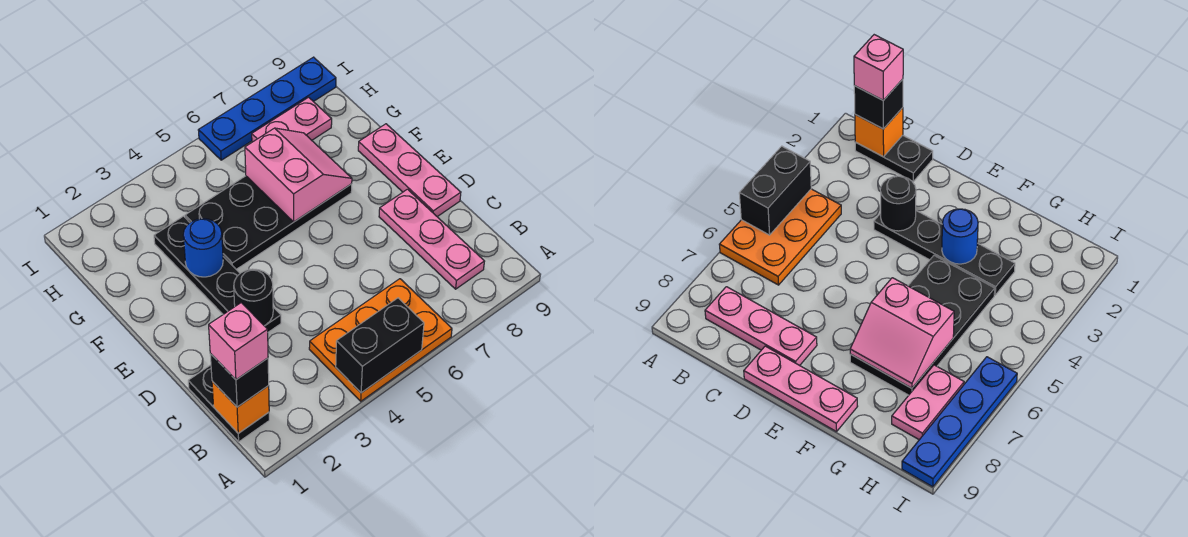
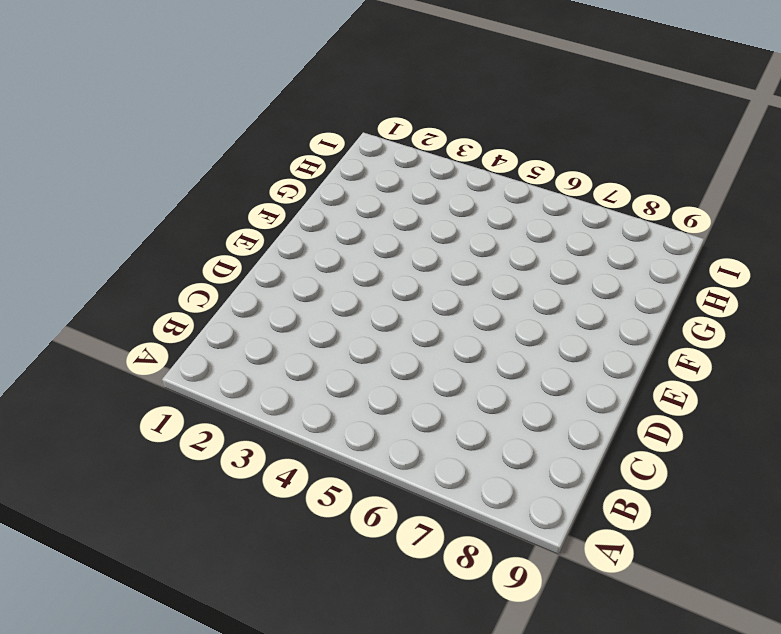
none -> orange plate A4:B6 level 1
none -> black plate B1:C1 level 1
none -> pink plate B8:D8 level 1

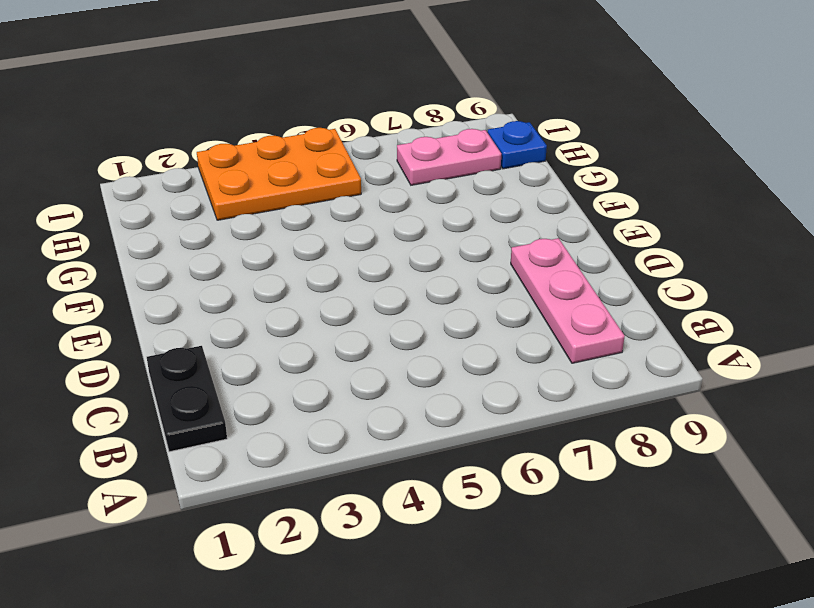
orange plate H3:I5 level 1 -> orange plate A4:B6 level 1
blue plate H9 level 1 -> none
none -> black plate D3:G3 level 1
none -> pink plate D9:F9 level 1
none -> black plate F4:G7 level 1

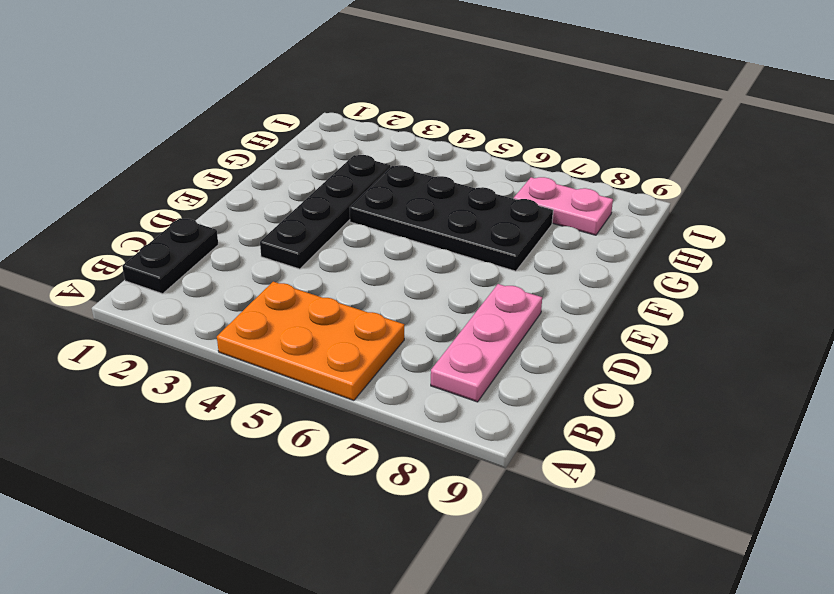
none -> pink plate D9:F9 level 1
none -> blue plate I6:I9 level 1
none -> black brick A4:A5 level 2

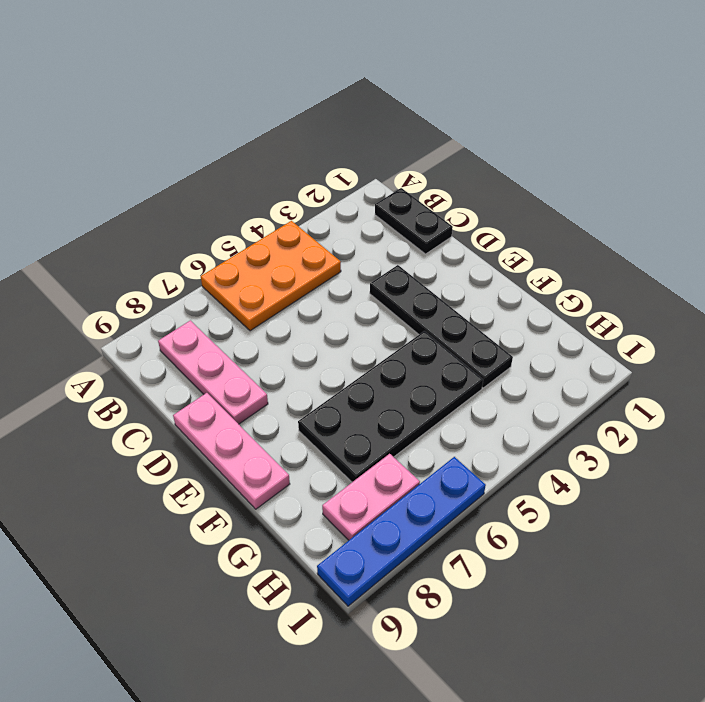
none -> black brick A4:A5 level 2
none -> orange brick B1 level 2
none -> black round brick D3 level 2

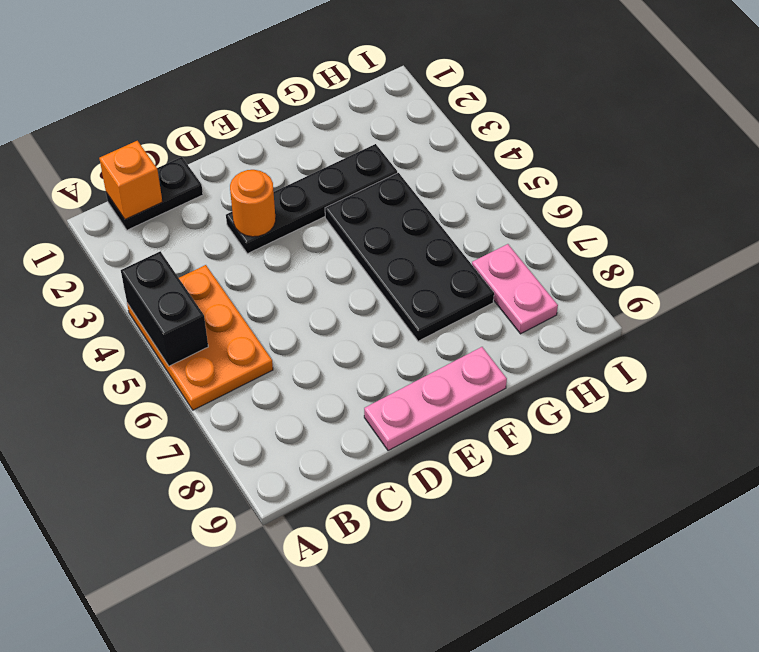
orange round brick D3 level 2 -> black round brick D3 level 2
none -> pink plate B8:D8 level 1
none -> blue plate I6:I9 level 1
none -> blue round brick F3 level 2

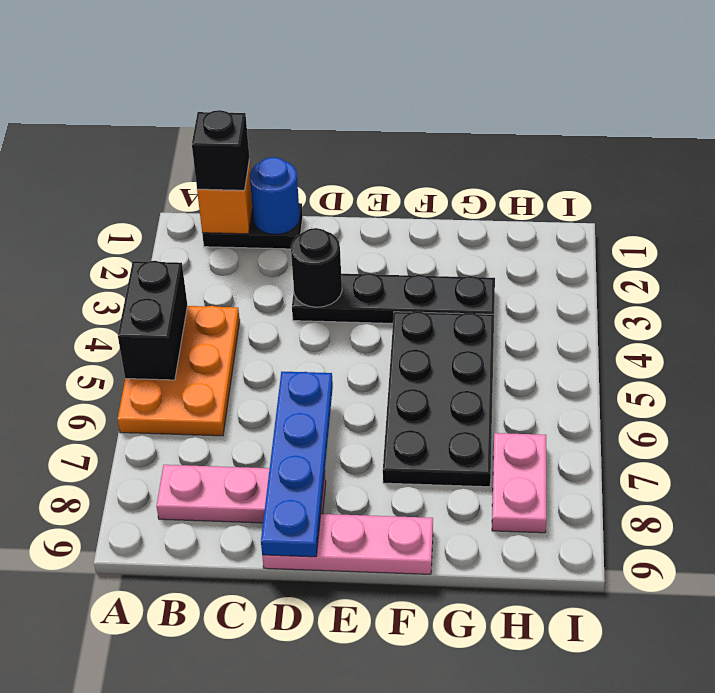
blue round brick C1 level 2 -> blue round brick F3 level 2
blue plate D6:D9 level 2 -> blue plate I6:I9 level 1
none -> pink slope F6:G7 level 2 top 6
none -> pink brick B1 level 4

